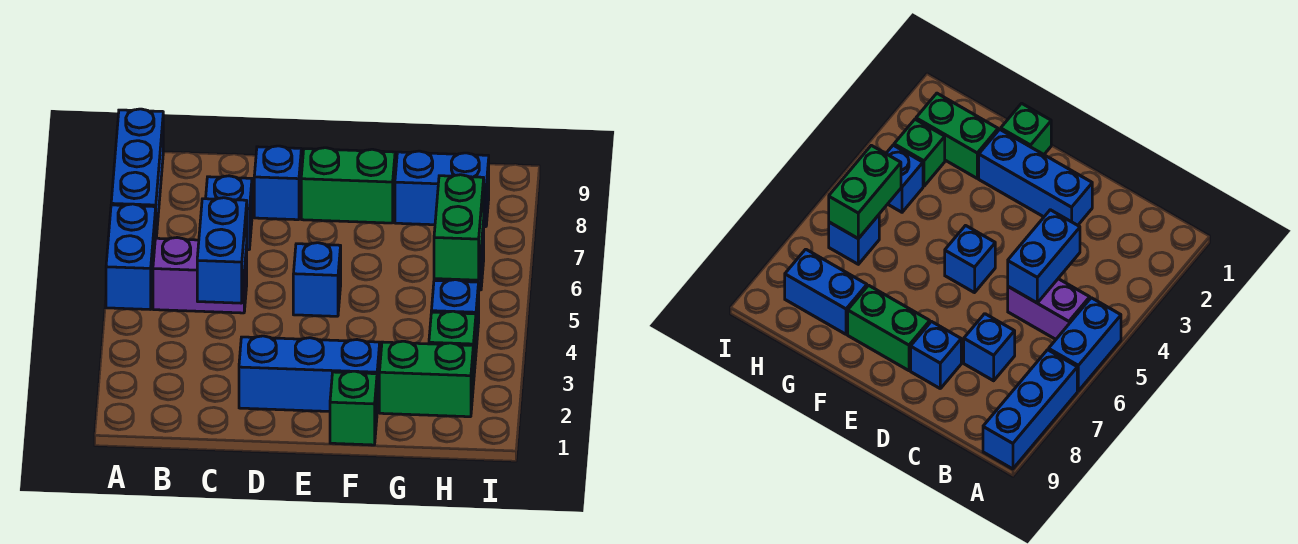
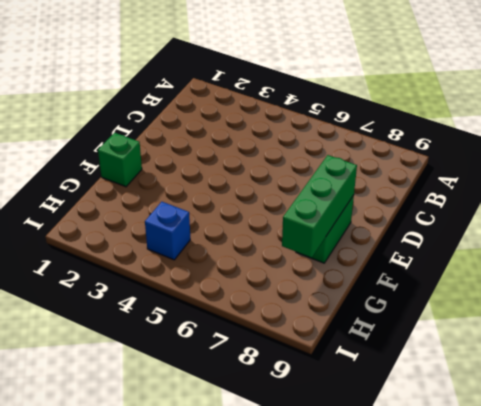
green brick E8:G8 level 2 -> none
none -> blue brick A5:A6 level 1
none -> blue brick A7:A9 level 1
none -> purple brick B5:C5 level 1

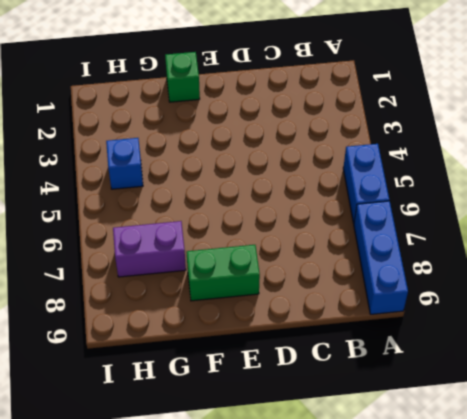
purple brick G7:H7 level 1 -> purple brick B5:C5 level 1
none -> blue brick C7 level 1
none -> blue brick D2:F2 level 1
none -> blue brick D8 level 1

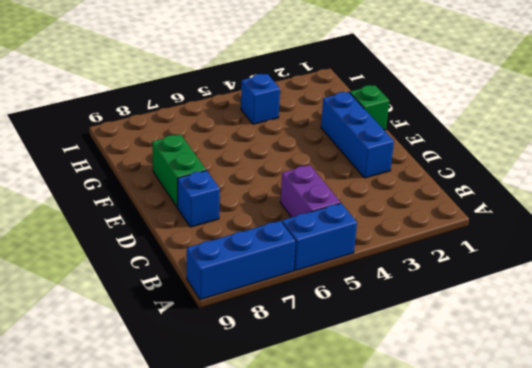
none -> blue brick C7 level 1
none -> blue brick E5 level 1
none -> green brick G2:H2 level 1

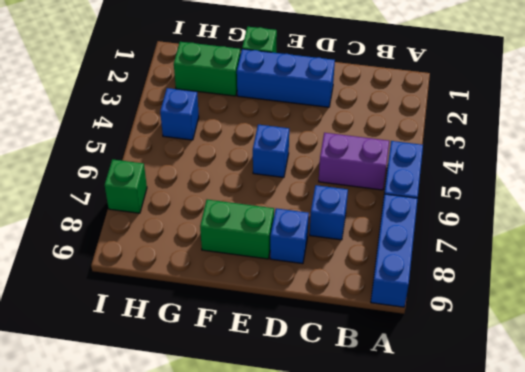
green brick I7 level 1 -> green brick H3 level 1
none -> blue brick G8:H8 level 1
none -> blue brick H6 level 1
none -> blue brick C4:C5 level 2

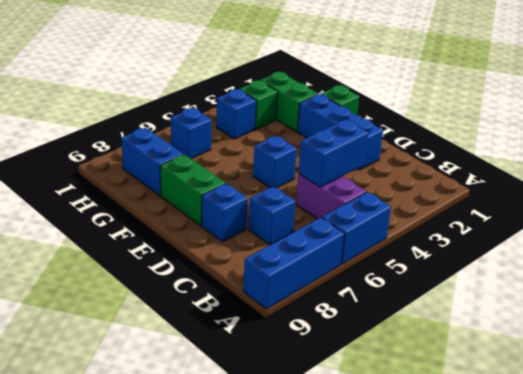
none -> green brick H5:H6 level 2

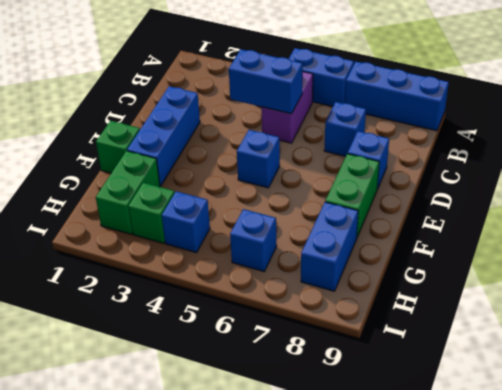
none -> green brick H5:H6 level 2

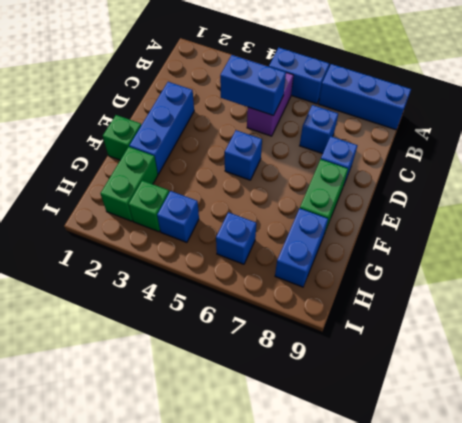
none -> green brick H5:H6 level 2

